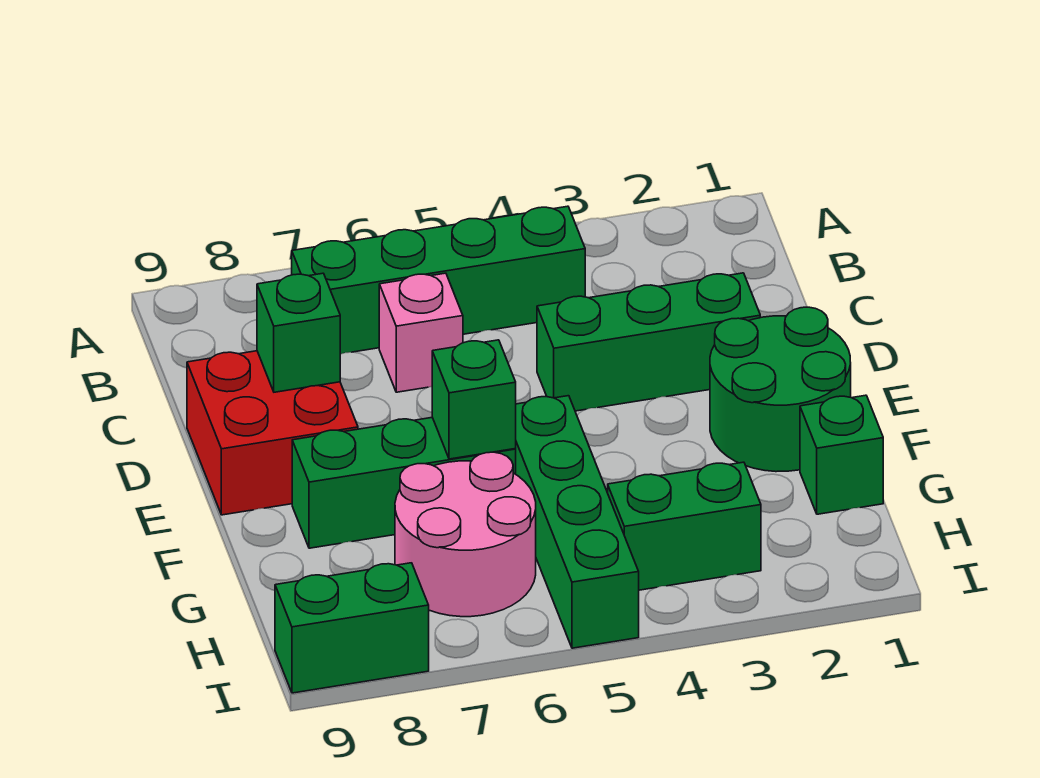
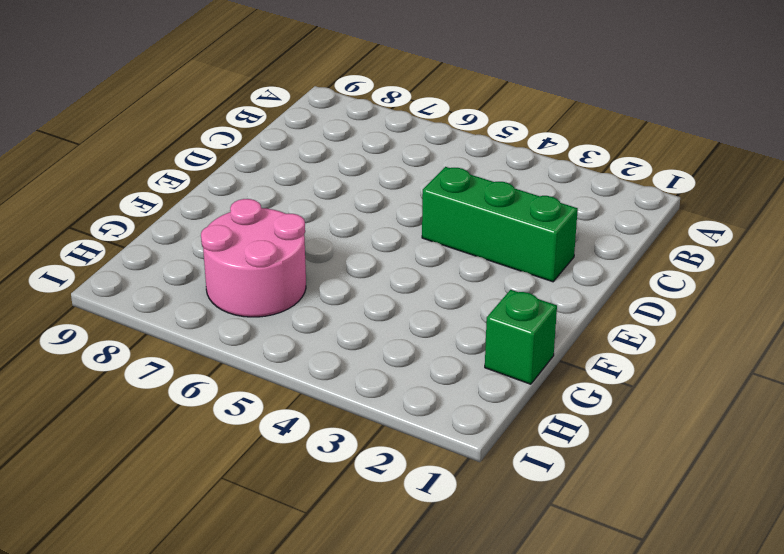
none -> green brick B4:B7 level 1
none -> pink brick C6 level 1
none -> red brick D8:E9 level 1

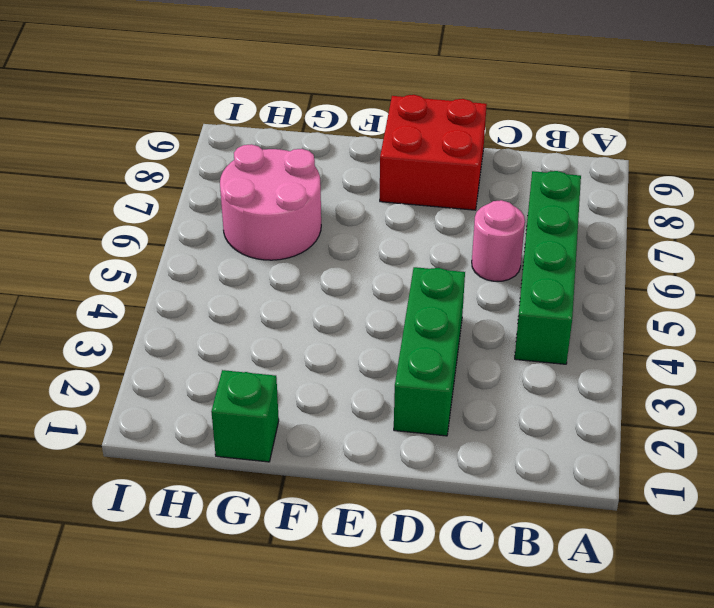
pink round brick C6 level 1 -> pink brick C6 level 1
none -> green round brick E1:F2 level 1
none -> green brick F5:I5 level 1
none -> green brick F6:F8 level 1

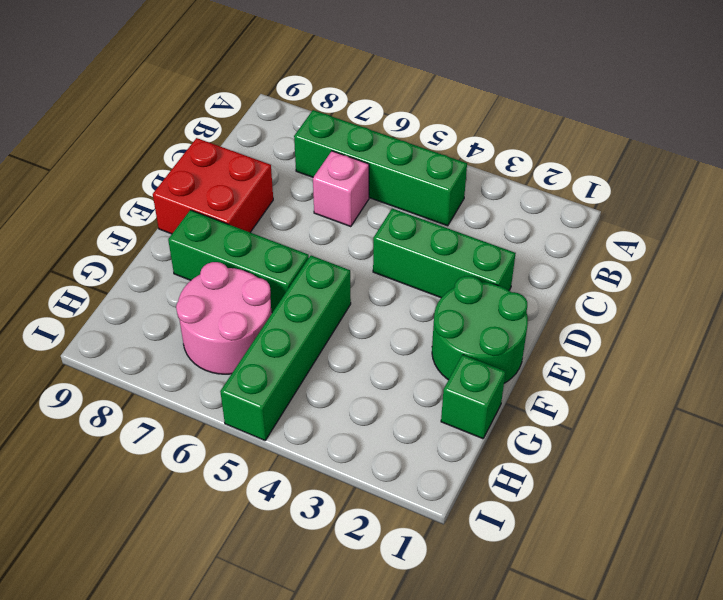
none -> green brick H3:H4 level 1
none -> green brick I8:I9 level 1
none -> green brick D8 level 2

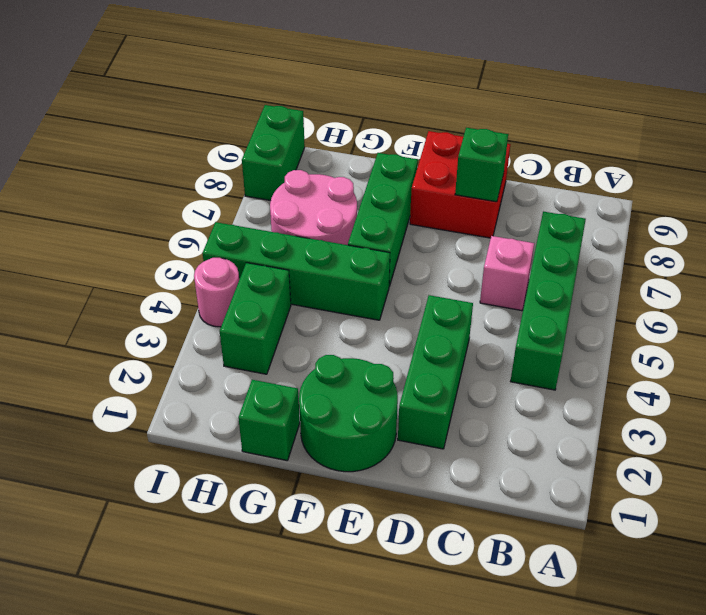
pink round brick I4 level 1 -> none
none -> green brick F6 level 2

